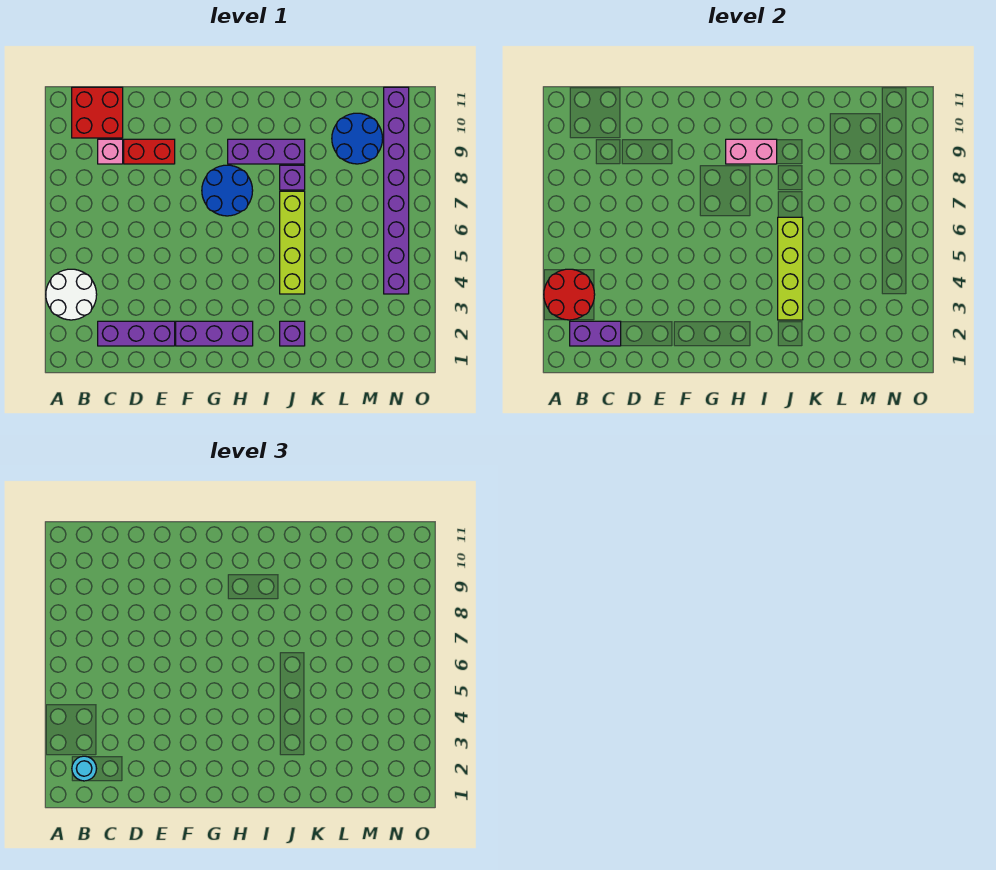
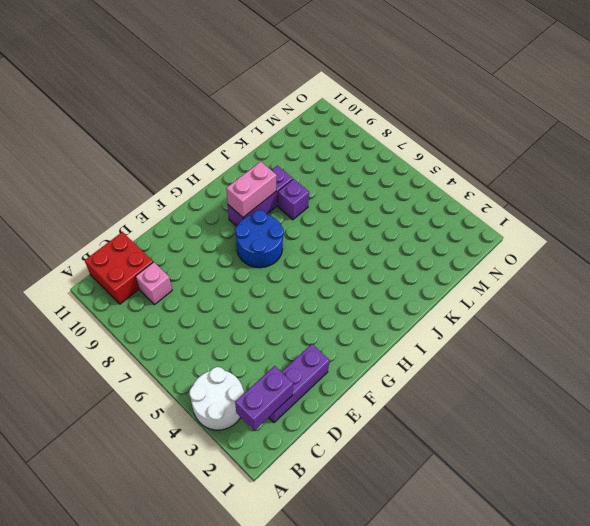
none -> red brick D9:E9 level 1
none -> purple brick F2:H2 level 1
none -> purple brick J2 level 1

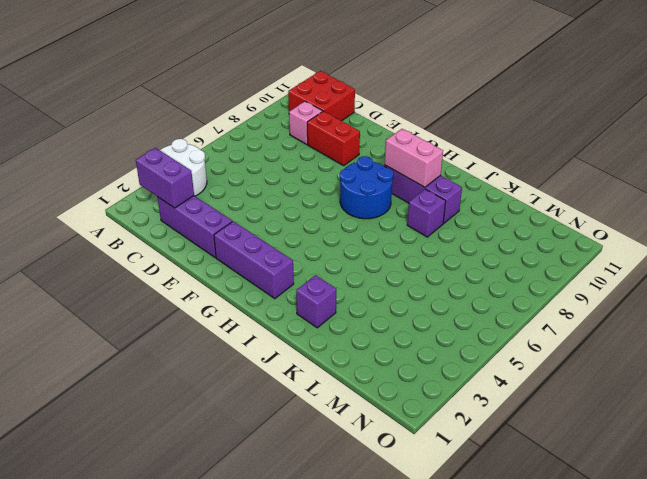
none -> lime brick J4:J7 level 1
none -> blue round brick L9:M10 level 1
none -> purple brick N4:N11 level 1

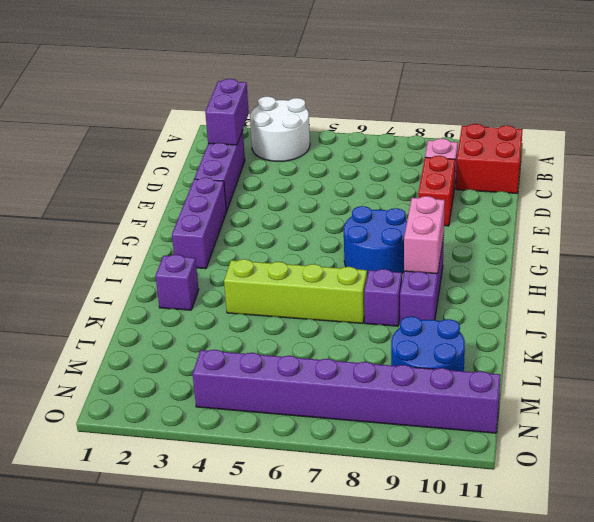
none -> red round brick A3:B4 level 2
none -> lime brick J3:J6 level 2
none -> cyan round brick B2 level 3

